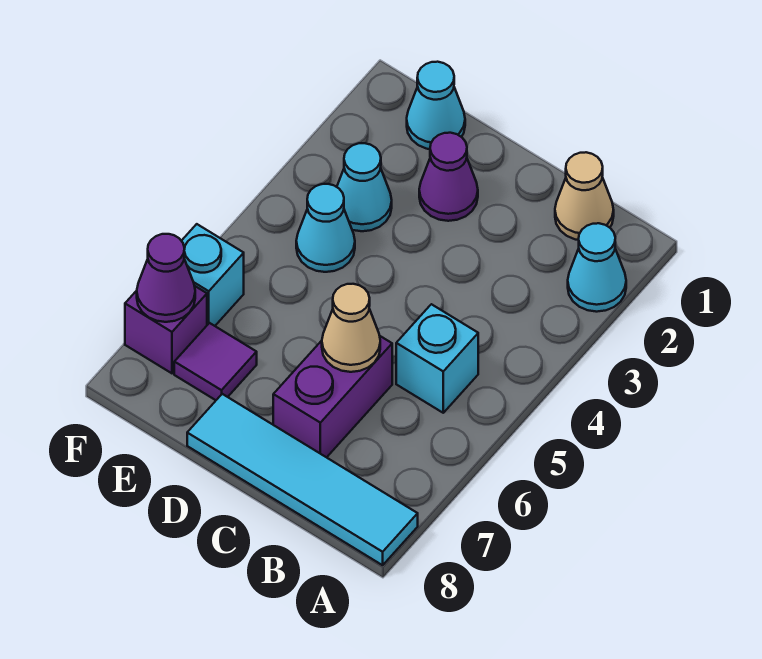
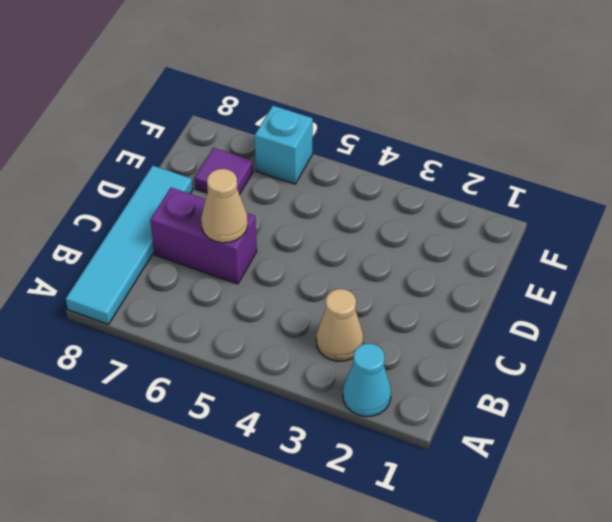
tan cone B3 level 1 -> tan cone B1 level 1
none -> cyan brick B5 level 1
none -> purple cone D2 level 1
none -> cyan cone E1 level 1

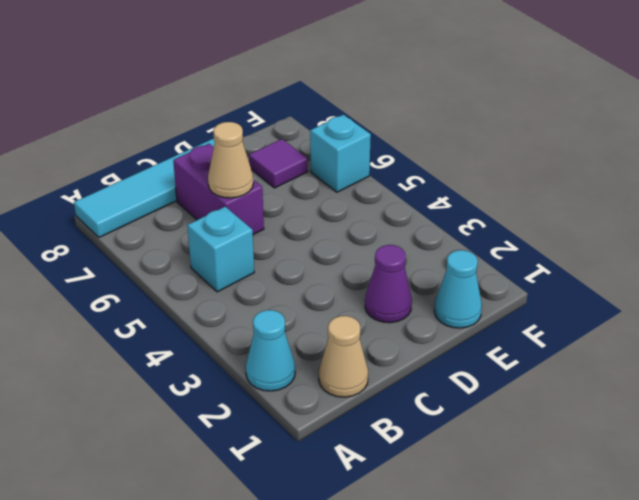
none -> cyan cone E3 level 1
none -> cyan cone E4 level 1
none -> purple brick F7 level 1

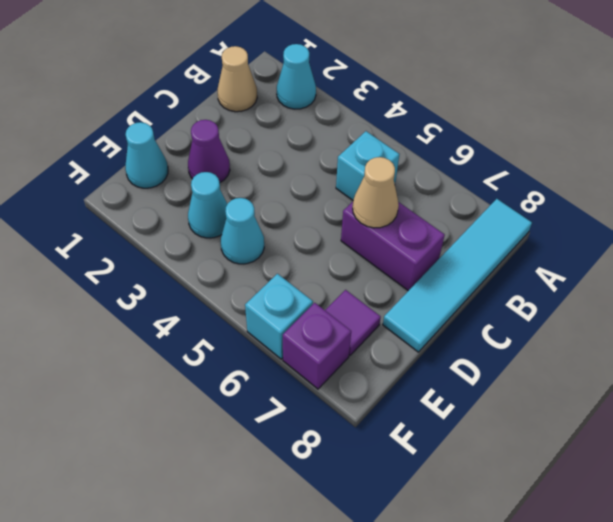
none -> purple cone F7 level 2

